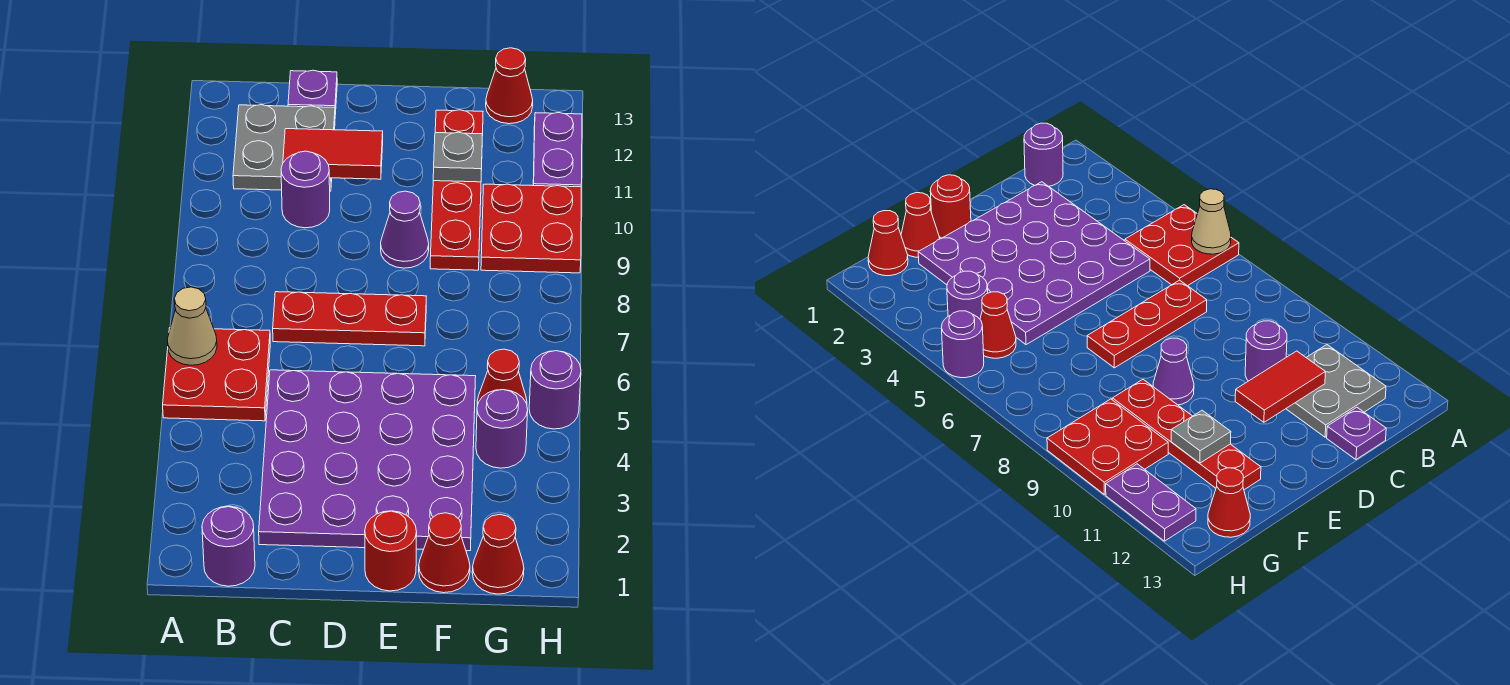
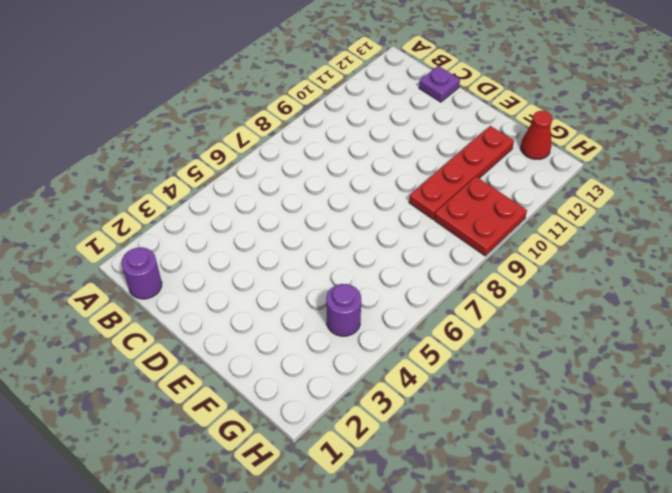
none -> red plate A5:B6 level 1
none -> grey plate B11:C12 level 1
none -> purple plate C2:F5 level 1

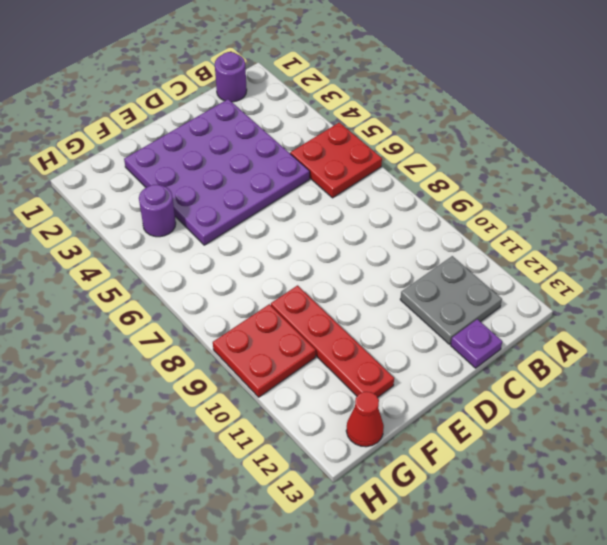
none -> red plate C7:E7 level 1
none -> purple round brick C10 level 1
none -> red round brick E1 level 1

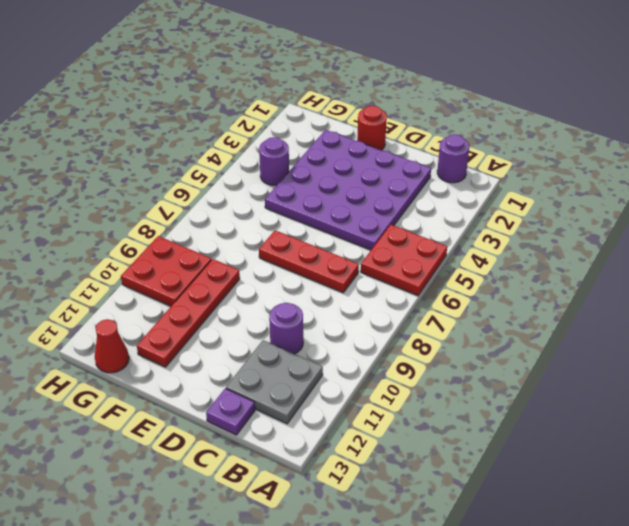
none -> purple cone E9 level 1
none -> red cone F1 level 1
none -> red cone G1 level 1

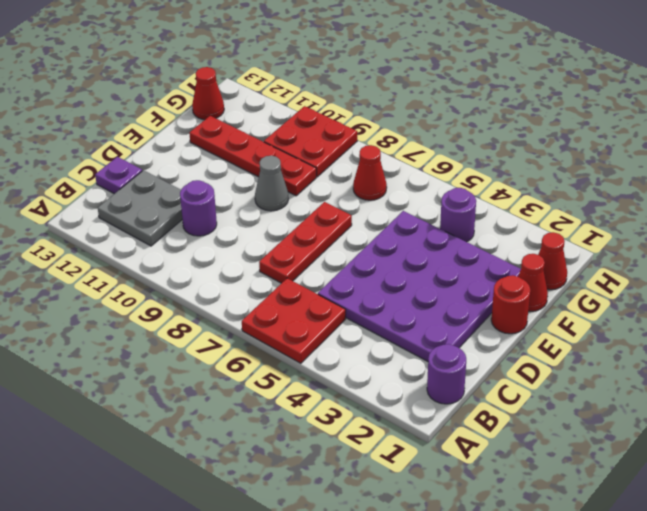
grey cone E9 level 1 -> purple cone E9 level 1
red cone G7 level 1 -> red cone G5 level 1
none -> purple round brick H5 level 1
none -> purple plate H11:H12 level 1
none -> tan cone A6 level 2

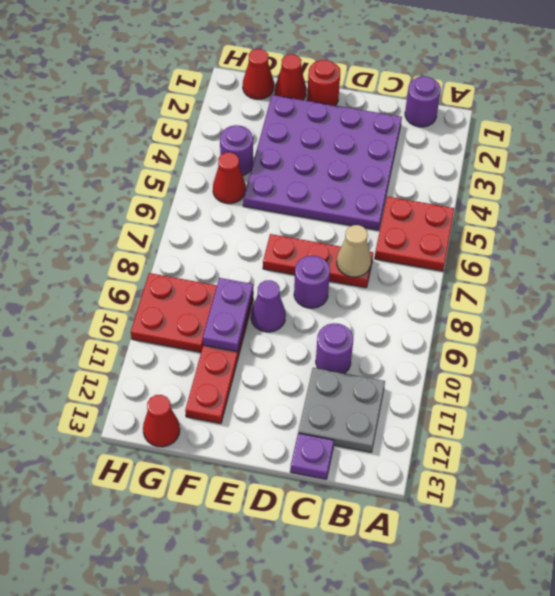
tan cone C7 level 2 -> tan cone A6 level 2
purple round brick D8 level 1 -> purple round brick H5 level 1
purple plate F9:F10 level 2 -> purple plate H11:H12 level 1
none -> red tile C11:D11 level 2
none -> grey plate F11 level 2

